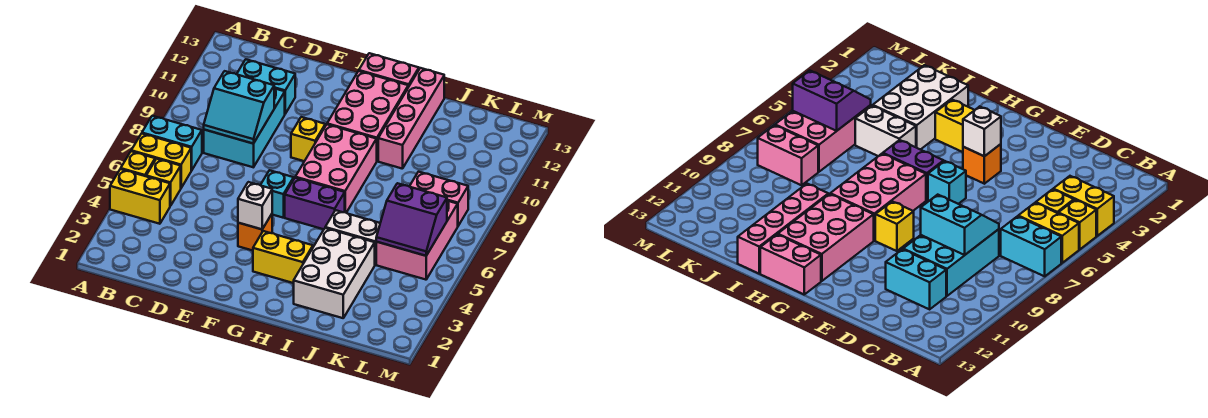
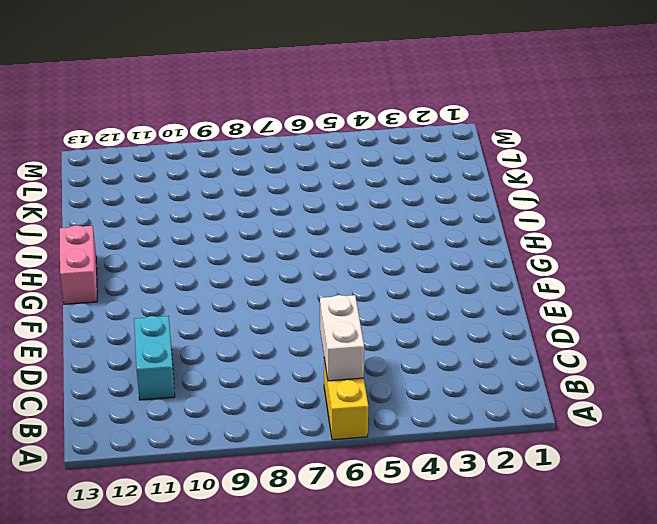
white brick B6:C6 level 2 -> white brick I5:J5 level 1
none -> yellow brick A4:B4 level 1
none -> yellow brick A5 level 1
none -> cyan brick A7:B7 level 1

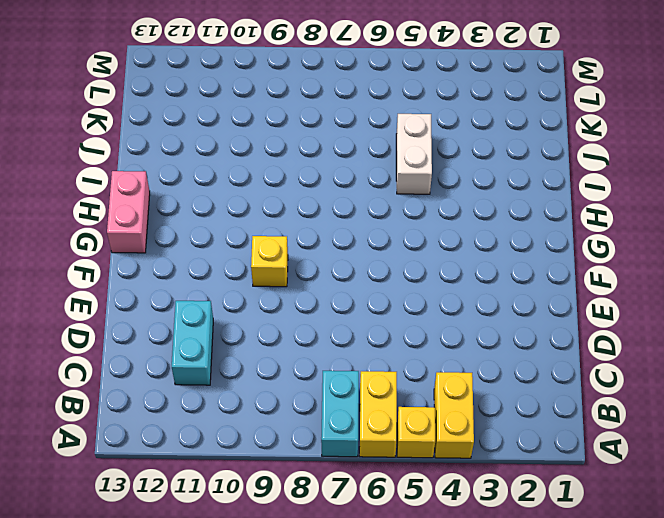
none -> yellow brick B5 level 1
none -> cyan brick C8:D10 level 1
none -> orange brick F4 level 1

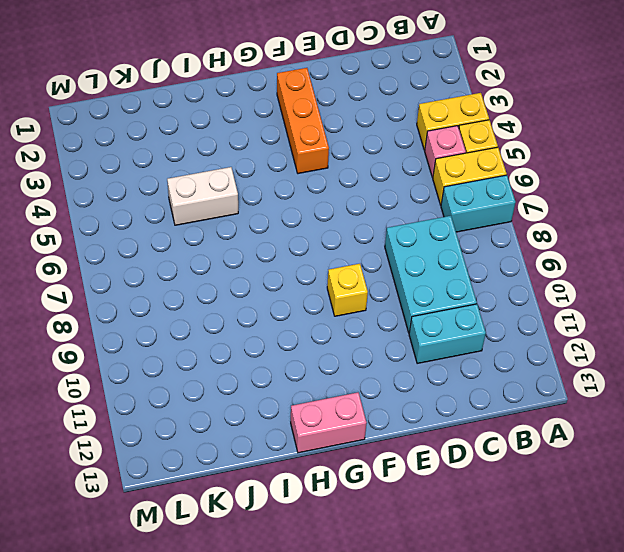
pink brick B5 level 1 -> yellow brick B5 level 1
orange brick F2:F4 level 1 -> orange brick F4 level 1
none -> cyan brick F6 level 1
none -> yellow brick G3:H3 level 1
none -> purple brick G6:H6 level 1

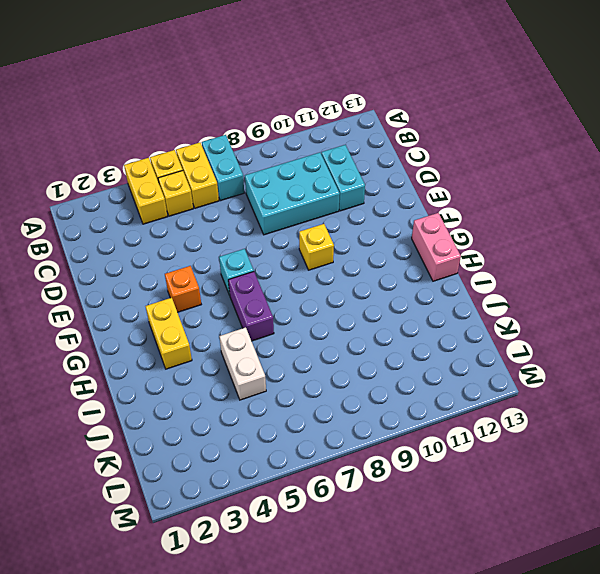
none -> pink brick G7:H9 level 1
none -> pink brick G10:H12 level 1
none -> white brick I2:J4 level 1

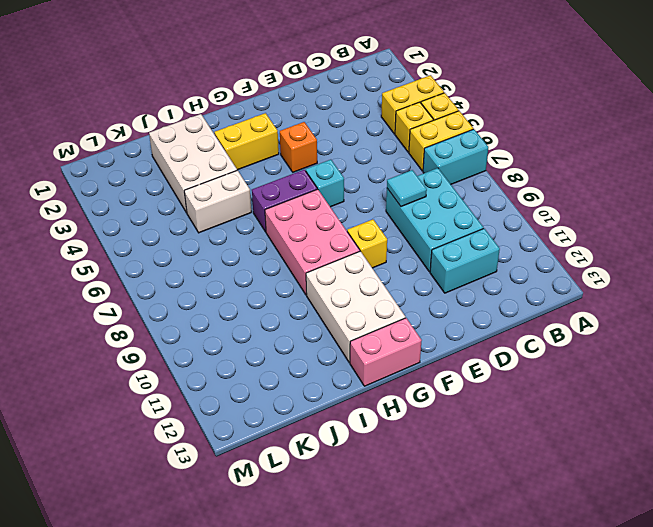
cyan tile D8 level 2 -> cyan slope C8:D9 level 2 top 9
white brick G10:H12 level 1 -> pink brick G10:H12 level 1
none -> pink brick I10:I13 level 1
none -> pink brick K5:L7 level 1
none -> pink brick K8:L8 level 1

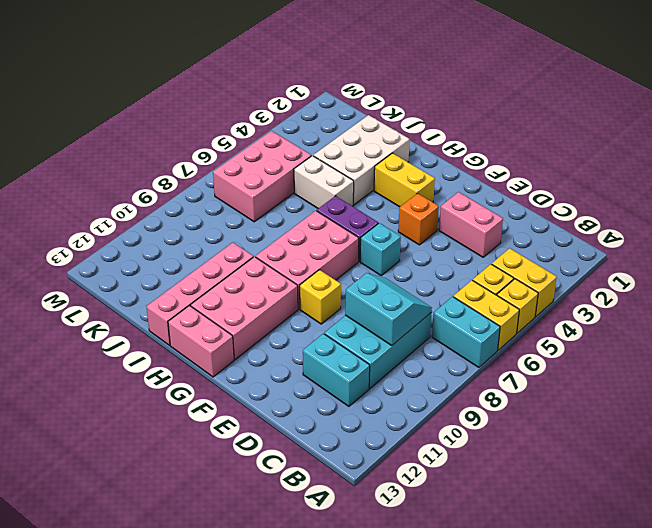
pink brick D3:E3 level 1 -> pink brick K8:L8 level 1
none -> white brick F4 level 2
none -> purple slope K5:L6 level 2 top 6

